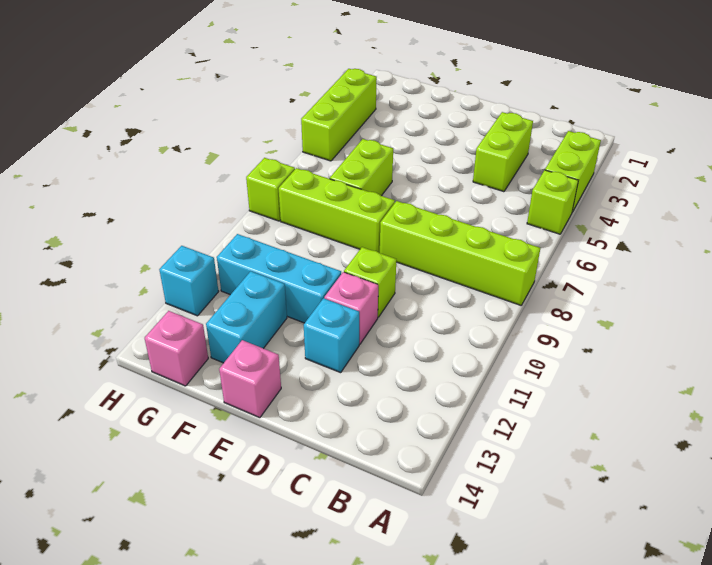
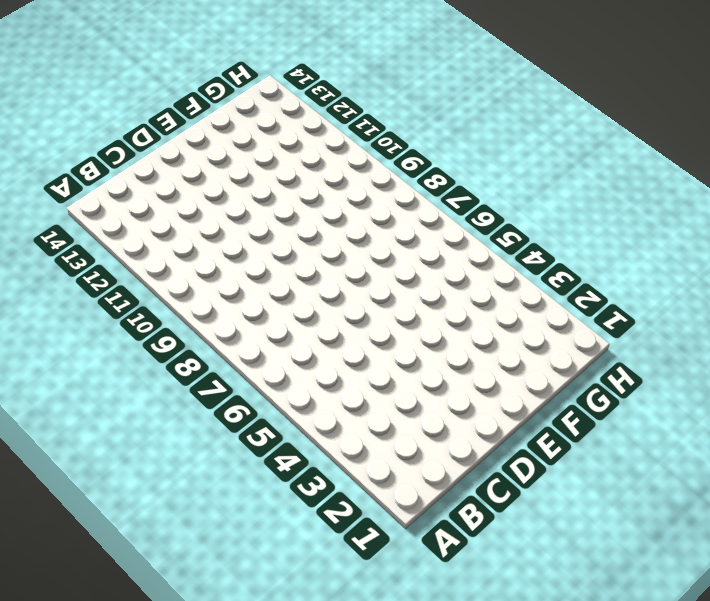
none -> lime brick A3:A4 level 1
none -> lime brick A5 level 1
none -> lime brick A8:D8 level 1

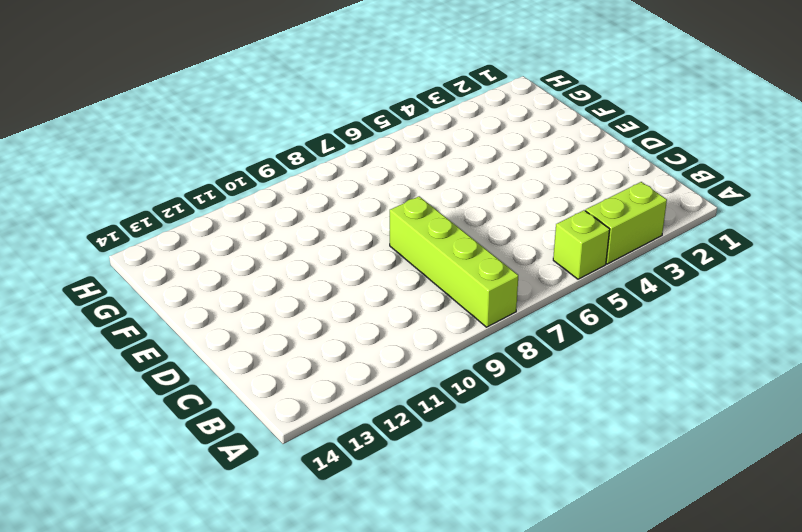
none -> lime brick C3:C4 level 1
none -> lime brick D10 level 1
none -> pink brick D11 level 1

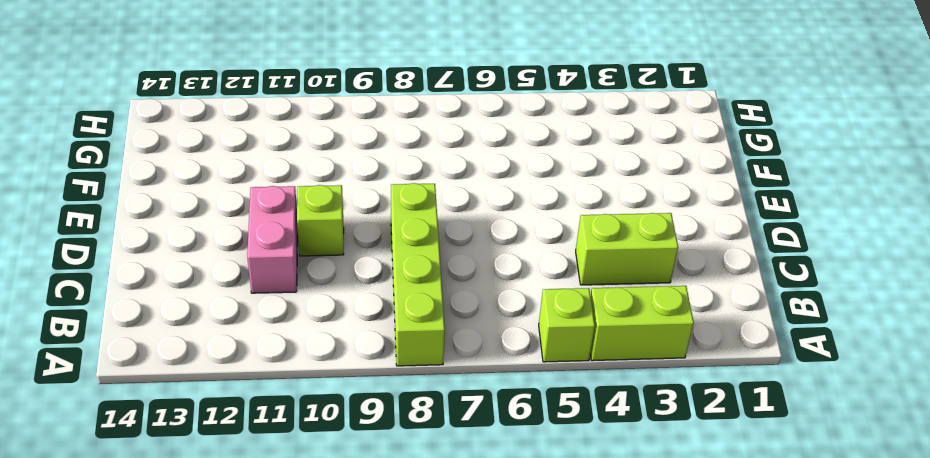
pink brick C11:D11 level 1 -> pink brick D11 level 1
none -> cyan brick D12 level 1
none -> lime brick E8:G8 level 1
none -> cyan brick E11:G11 level 1

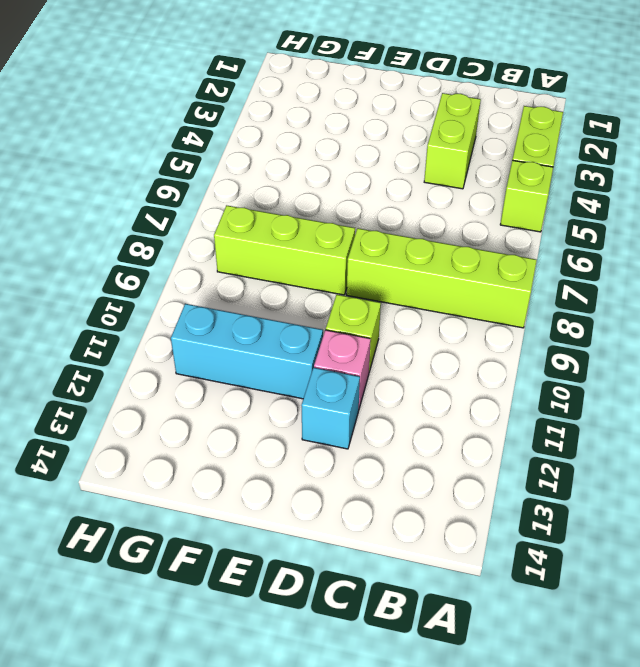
none -> pink brick E14 level 1
none -> lime brick F6:F7 level 1
none -> cyan brick F12:F13 level 1

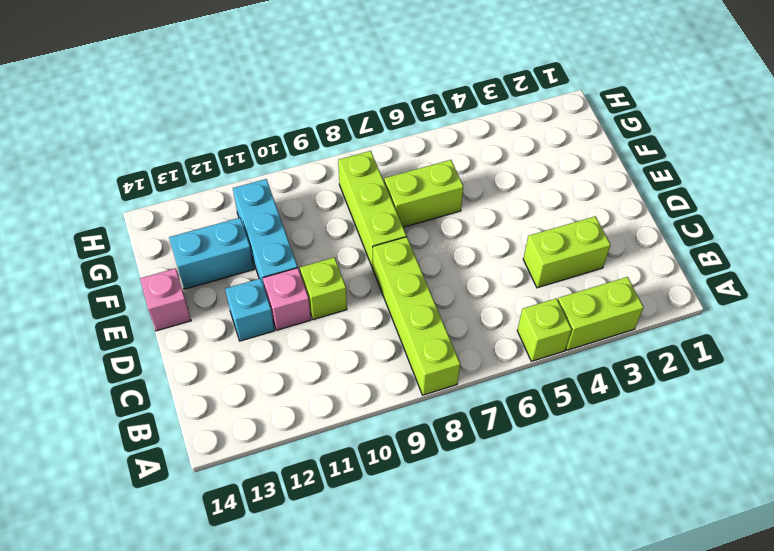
none -> pink brick G14 level 1
none -> lime brick H3:H5 level 1
none -> lime brick H8 level 1

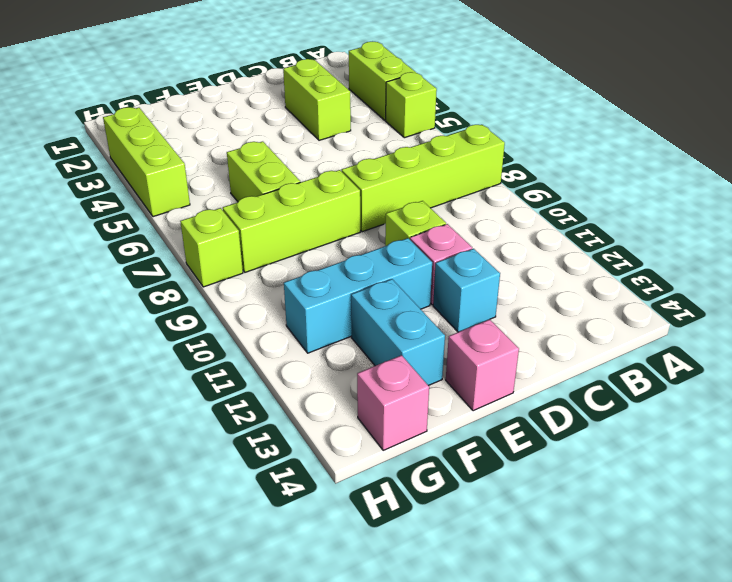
none -> cyan brick H12 level 1

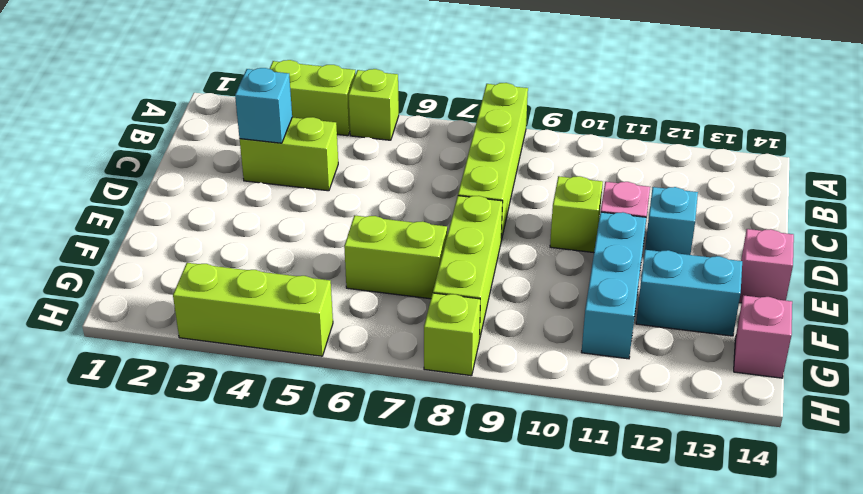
cyan brick C3 level 2 -> cyan brick H12 level 1

